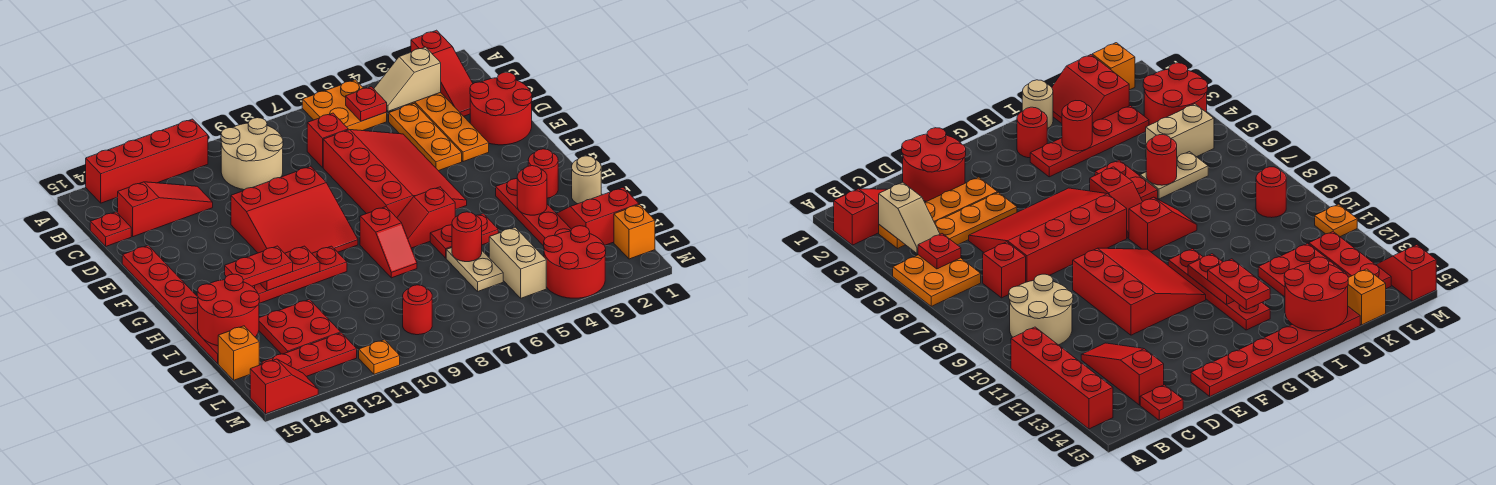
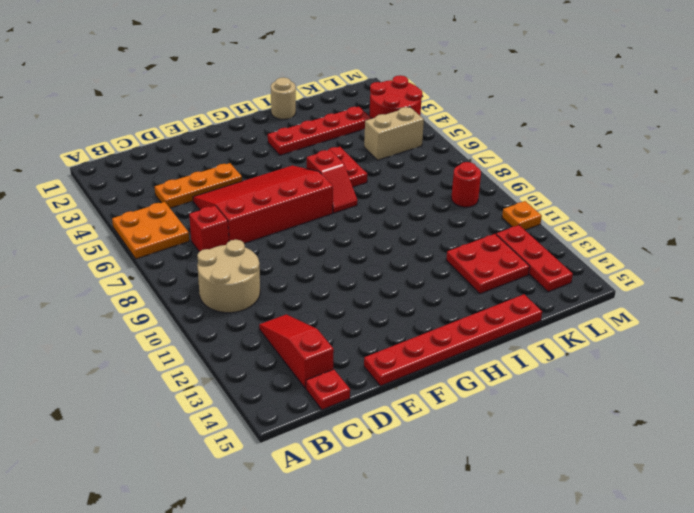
none -> red slope A2:C2 level 1 top A
none -> red brick A11:A14 level 1
none -> orange plate B3:E3 level 1
none -> red round brick D1:E2 level 1

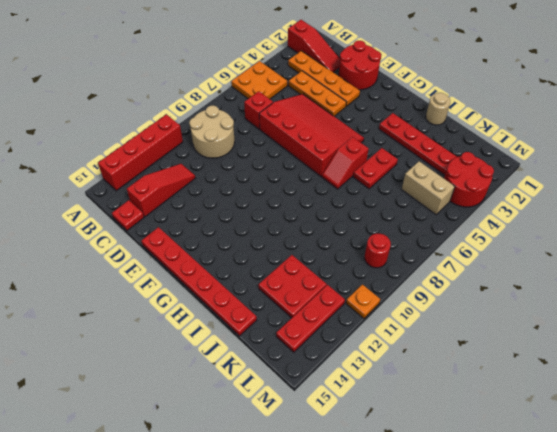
none -> red slope E9:G11 level 1 top E
none -> red round brick H2 level 1
none -> red slope H8:I8 level 1 top H
none -> red plate H10:H13 level 1

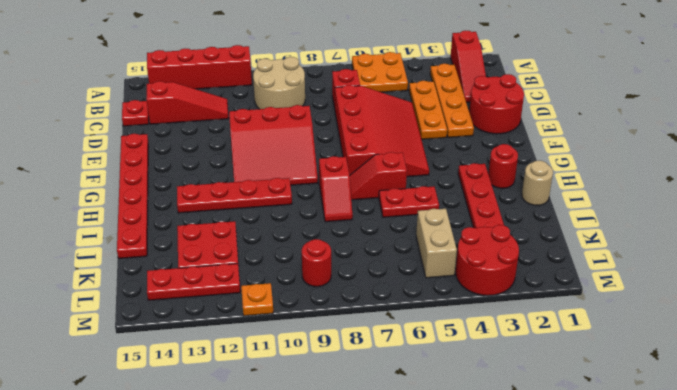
none -> red slope J1:K2 level 1 top K
none -> tan plate J6:K6 level 1
none -> orange brick K15 level 1
none -> orange brick L1 level 1

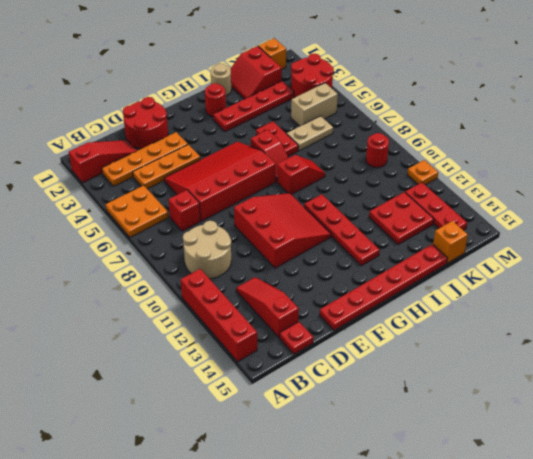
none -> red slope M14:M15 level 1 top 15
none -> tan slope B3:B4 level 2 top 3
none -> red plate B5 level 2
none -> red plate H11:H12 level 2

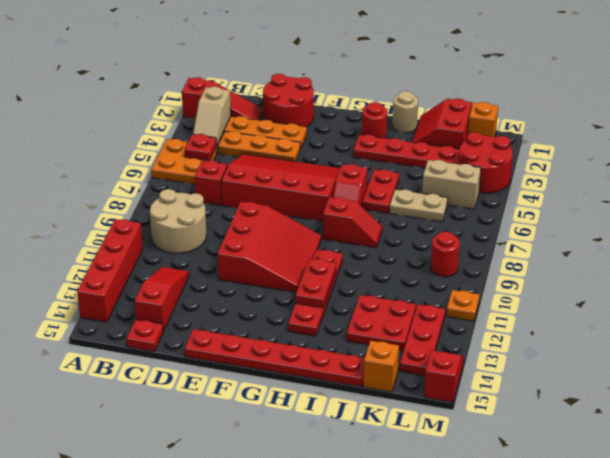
none -> red round brick I3 level 2
none -> red round brick I14:J15 level 2
none -> red round brick J6 level 2
none -> red plate H12:H13 level 3

